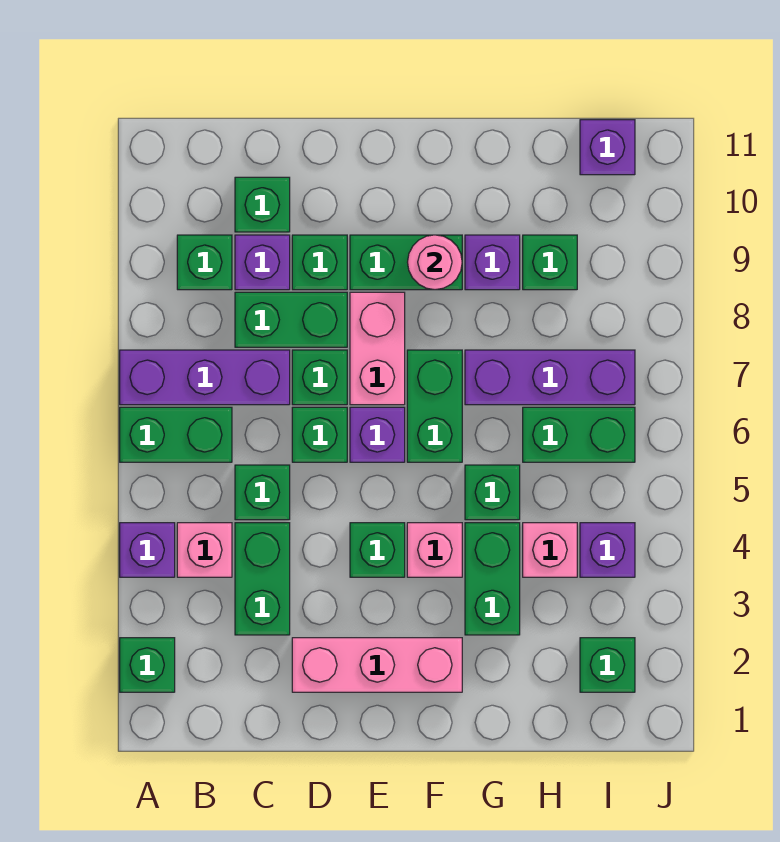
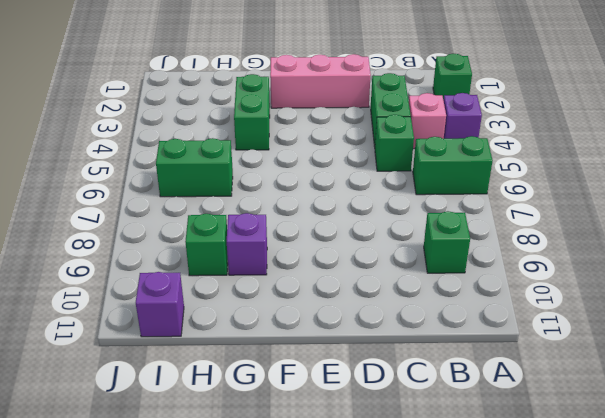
none -> purple brick A7:C7 level 1
none -> green brick C8:D8 level 1
none -> purple brick C9 level 1
none -> green brick C10 level 1

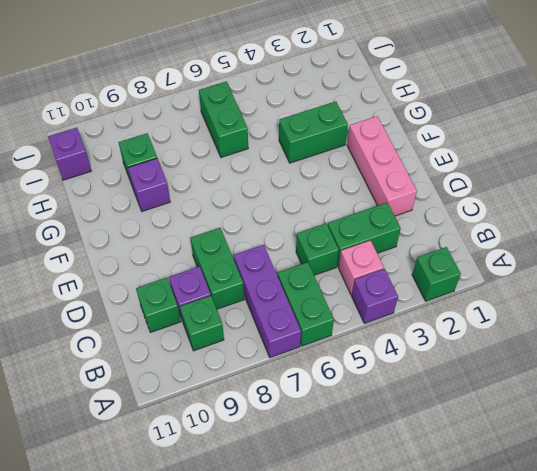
none -> green brick D6 level 1
none -> green brick D7 level 1
none -> green brick D9 level 1
none -> green brick E4 level 1

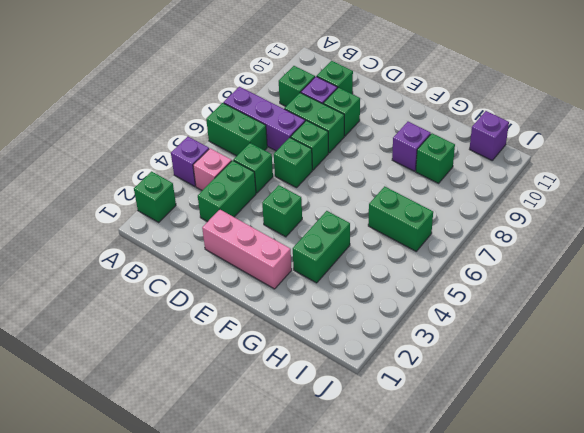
none -> purple brick E6 level 1
none -> pink brick E7:E8 level 1
none -> green brick E9:F9 level 1
none -> pink brick F4 level 1

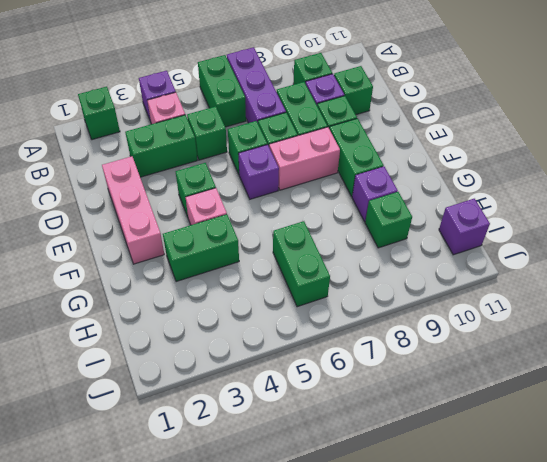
none -> green brick F6:F7 level 1
none -> green brick G5 level 1
none -> purple brick G7:I7 level 1
none -> pink brick H4 level 1

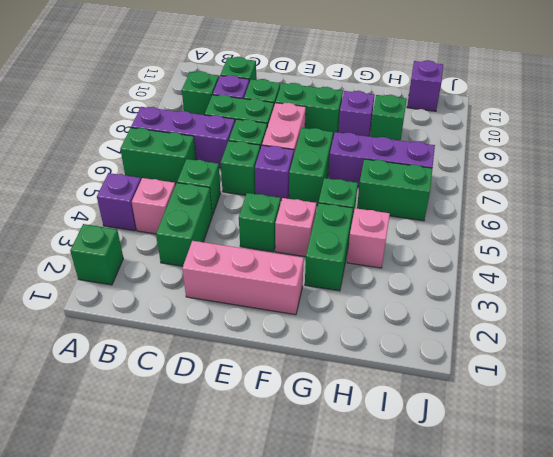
none -> green brick I2 level 1
none -> purple brick I4 level 1
none -> pink round brick F9 level 2

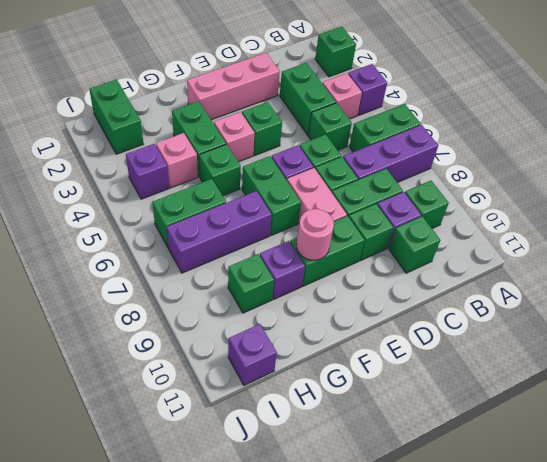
green brick I1:I2 level 1 -> green brick I2 level 1

